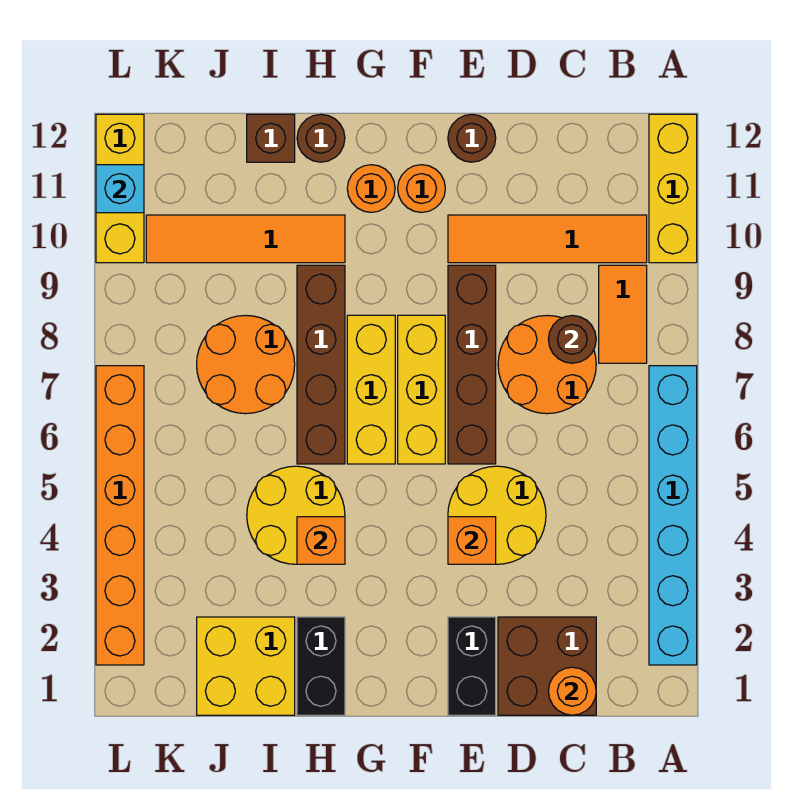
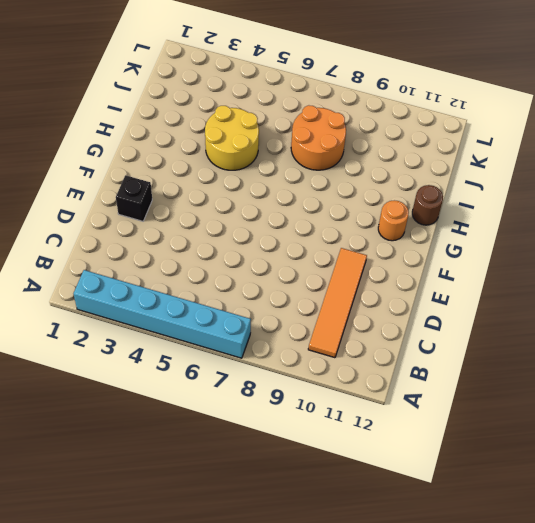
black brick E2 level 1 -> black brick E1:E2 level 1
none -> yellow brick A10:A12 level 1
none -> orange tile B8:B9 level 1
none -> brown brick C1:D2 level 1

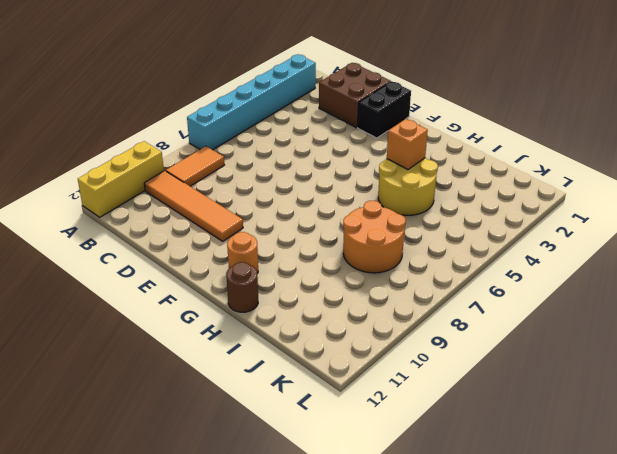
none -> orange round brick C7:D8 level 1
none -> yellow round brick D4:E5 level 1
none -> brown brick E6:E9 level 1

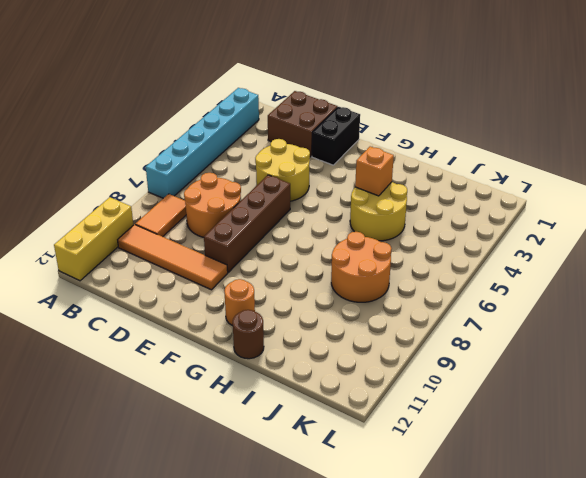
none -> brown round brick E12 level 1
none -> yellow brick F6:F8 level 1
none -> orange round brick F11 level 1

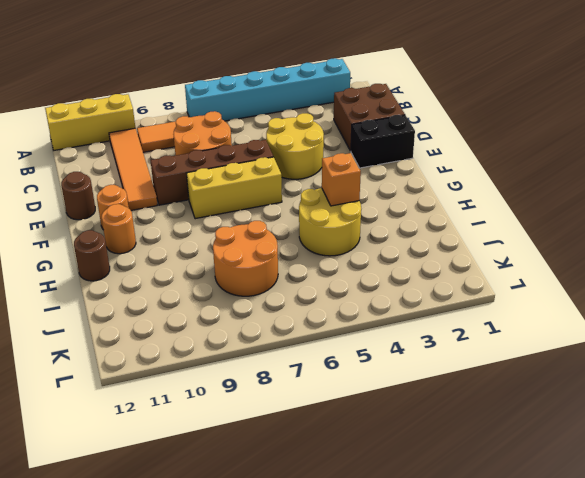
none -> yellow brick G6:G8 level 1
none -> black brick H1:H2 level 1
none -> brown brick H6:H9 level 1

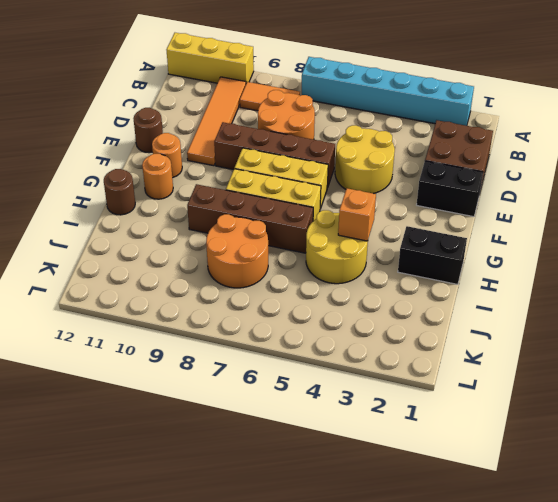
none -> orange tile H10:K10 level 1
none -> yellow brick I1:J2 level 1
none -> brown brick I12 level 1

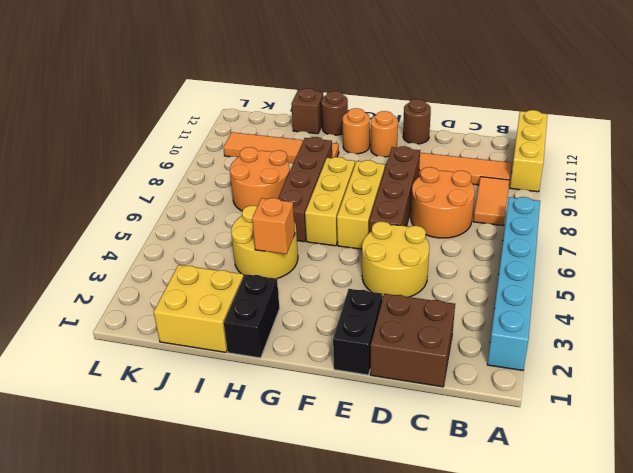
none -> orange brick L2:L7 level 1
none -> yellow brick L10:L12 level 1
none -> orange round brick C1 level 2

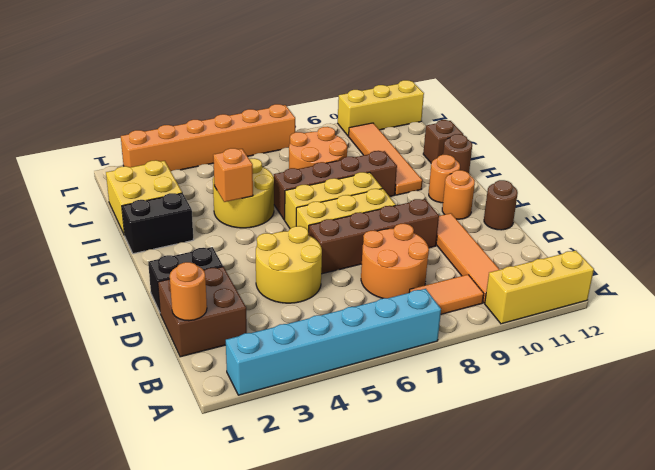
none -> brown round brick C8 level 2
none -> orange brick E4 level 2
none -> cyan brick L11 level 2

